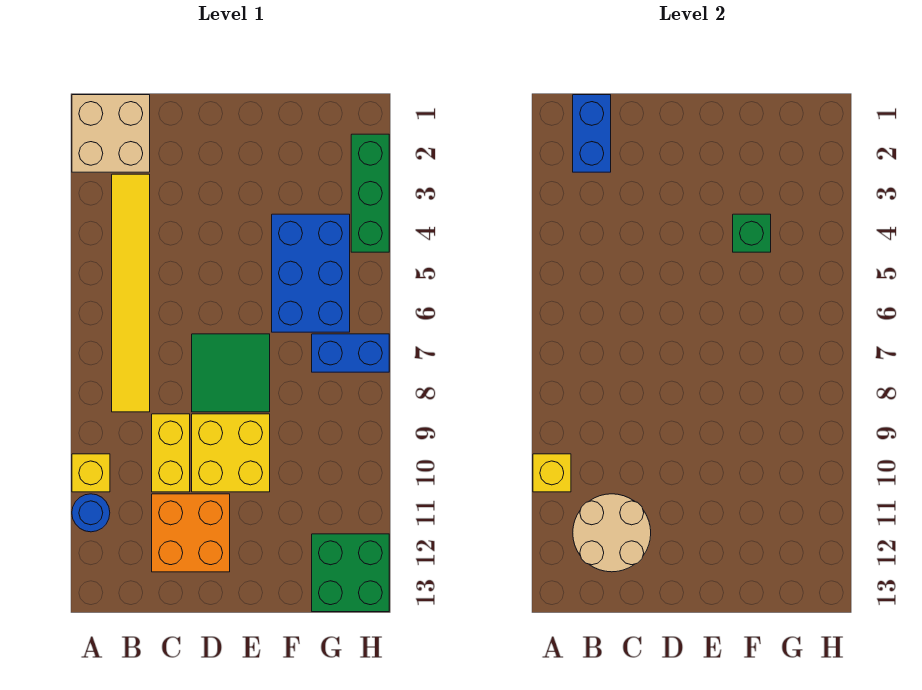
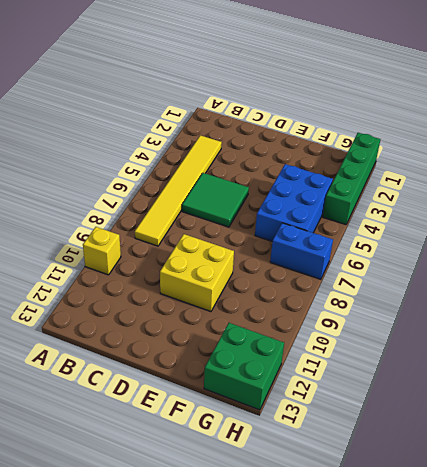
green tile C5:D6 level 1 -> green tile D7:E8 level 1
green brick H1:H4 level 1 -> green brick H2:H4 level 1
none -> tan brick A1:B2 level 1
none -> blue round brick A11 level 1
none -> yellow brick C9:C10 level 1

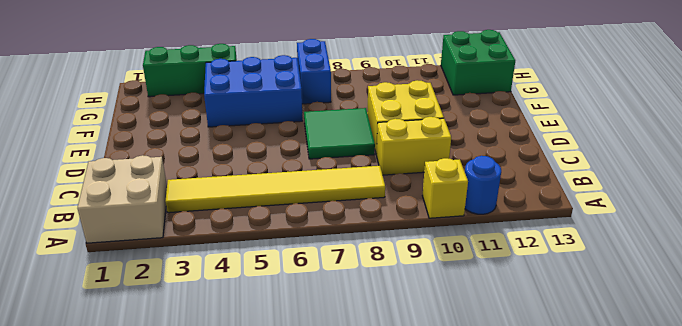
none -> orange brick C11:D12 level 1
none -> yellow brick A10 level 2
none -> blue brick B1:B2 level 2

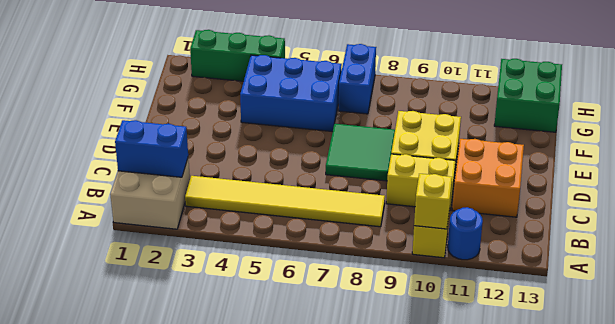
none -> tan round brick B11:C12 level 2
none -> green brick F4 level 2

